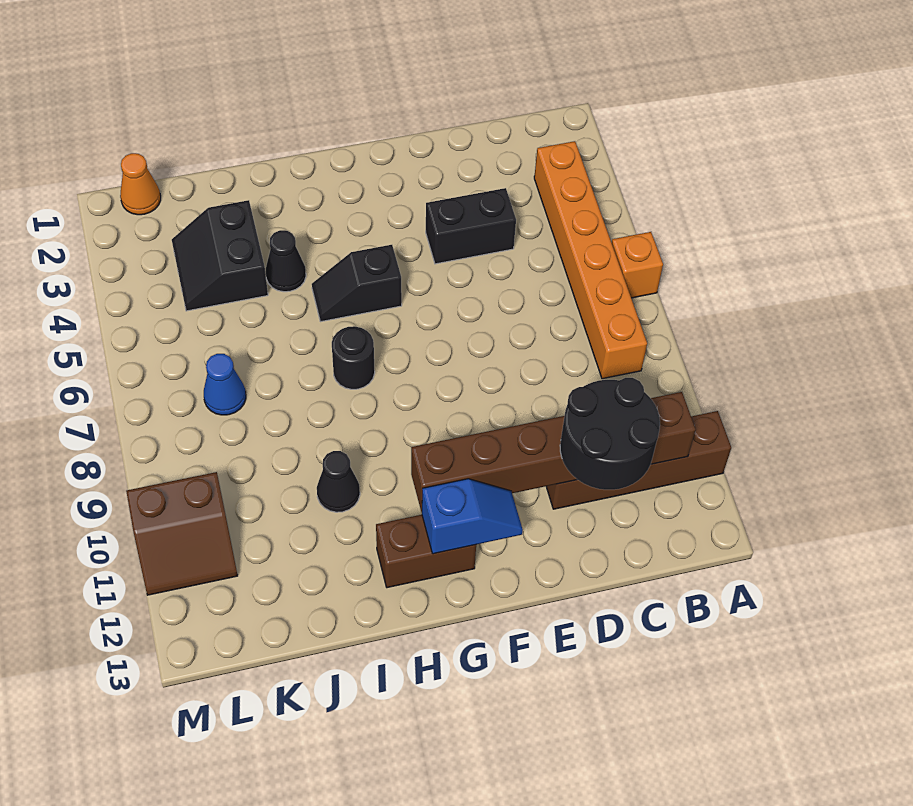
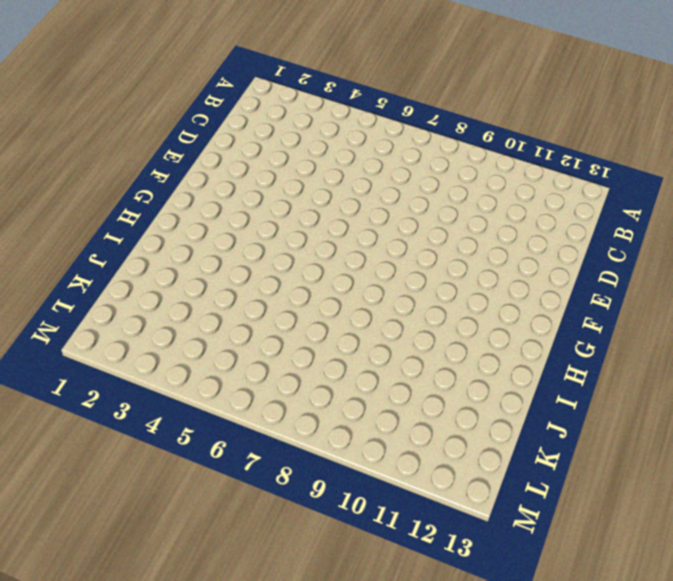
none -> orange brick A6 level 1
none -> brown brick A11:D11 level 1
none -> orange brick B3:B8 level 1

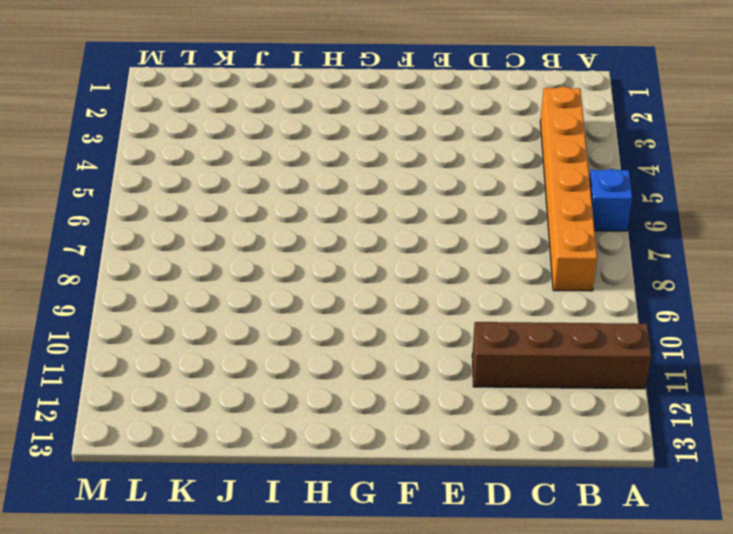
blue brick A6 level 1 -> orange brick A6 level 1
none -> black brick D4:E4 level 1
none -> black slope G5:H5 level 1 top G
none -> brown brick G12:H12 level 1

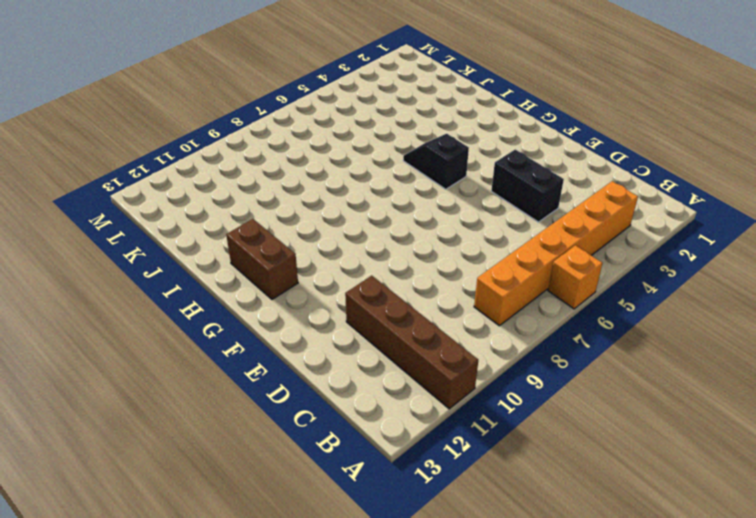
none -> black round brick H7 level 1
none -> black cone I4 level 1
none -> black cone I10 level 1

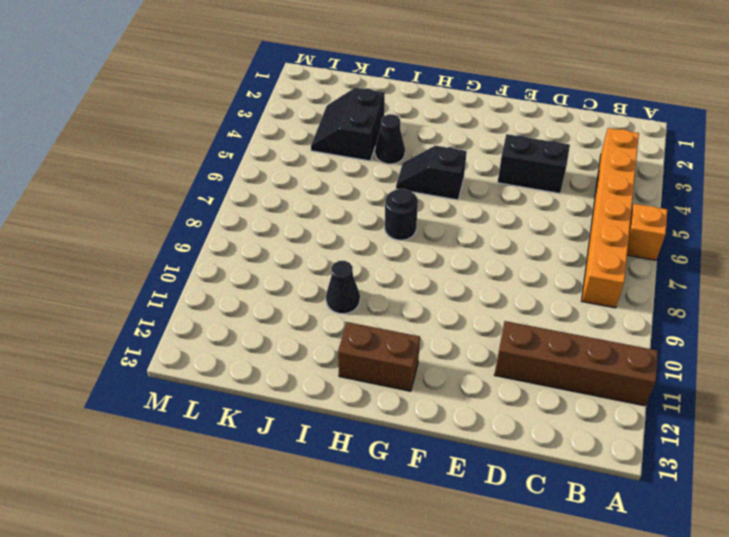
none -> blue cone K7 level 1
none -> orange cone L1 level 1
none -> brown slope L10:M11 level 1 top 10

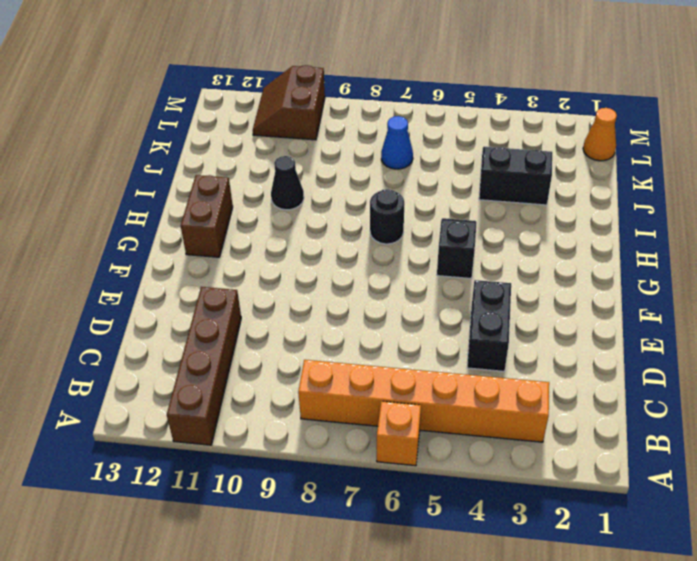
none -> black cone I4 level 1
none -> brown brick B11:G11 level 2
none -> blue slope F12:G12 level 2 top G

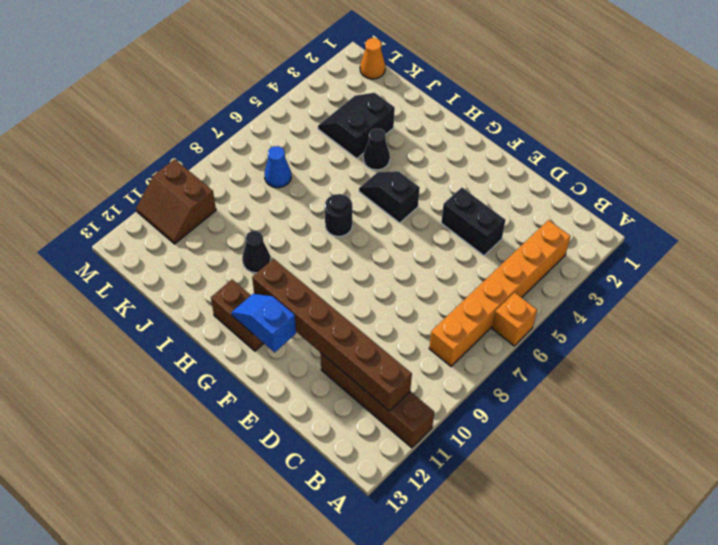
blue slope F12:G12 level 2 top F -> blue slope F12:G12 level 2 top G
none -> black round brick C11:D12 level 3

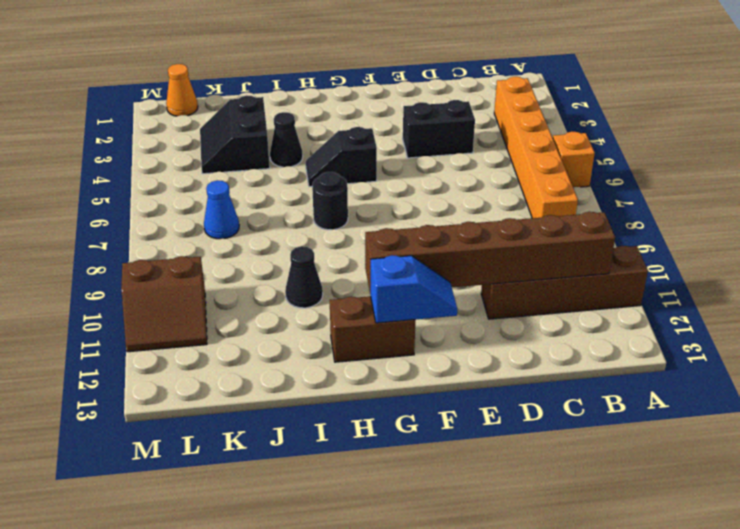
none -> black round brick C11:D12 level 3

